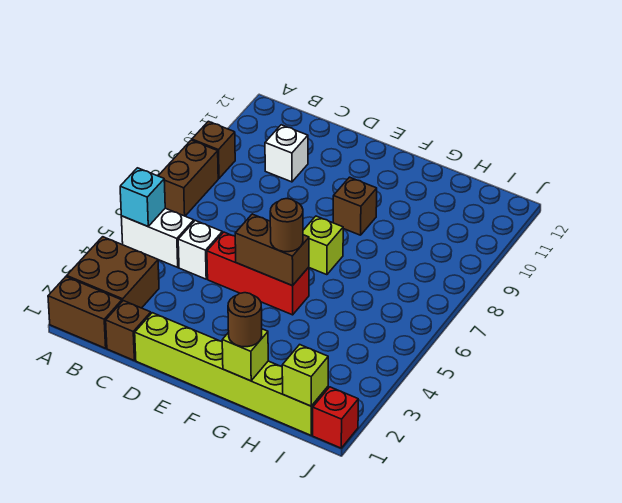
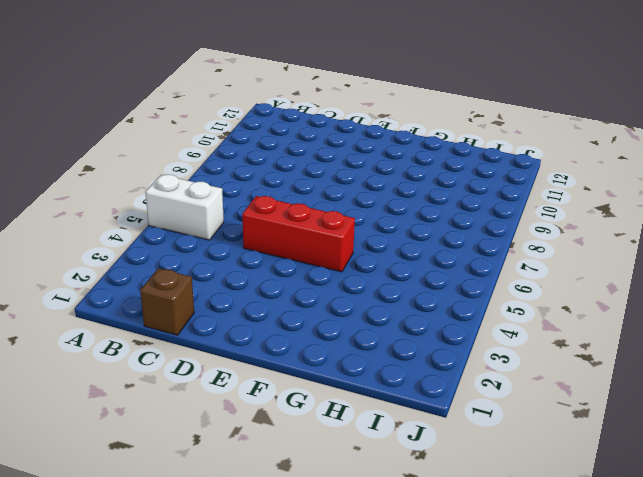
none -> brown brick A1:B1 level 1
none -> brown brick A2:B3 level 1
none -> brown brick A7:A8 level 1

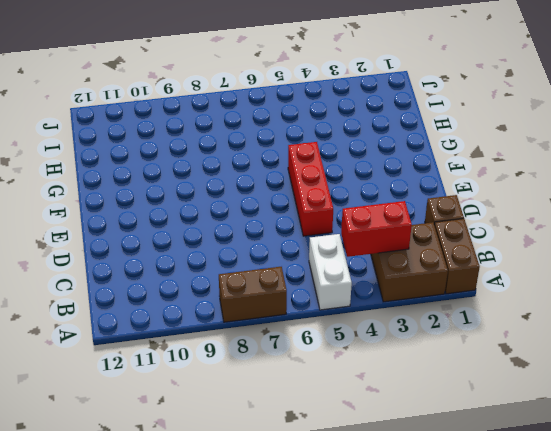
red brick B3:B4 level 2 -> none
none -> brown brick A9 level 1
none -> white brick C5 level 1
none -> white brick C10 level 1

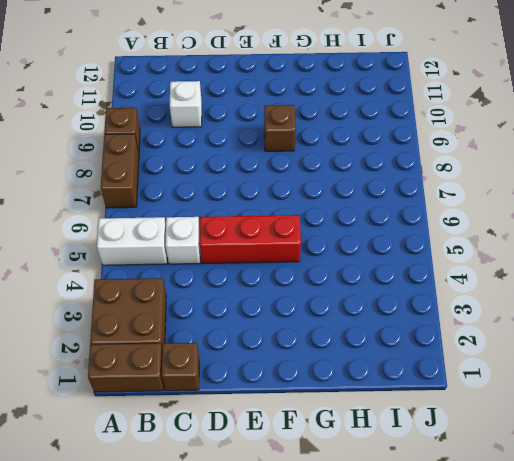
none -> lime brick D1:I1 level 1
none -> lime brick F7 level 1
none -> red brick J1 level 1

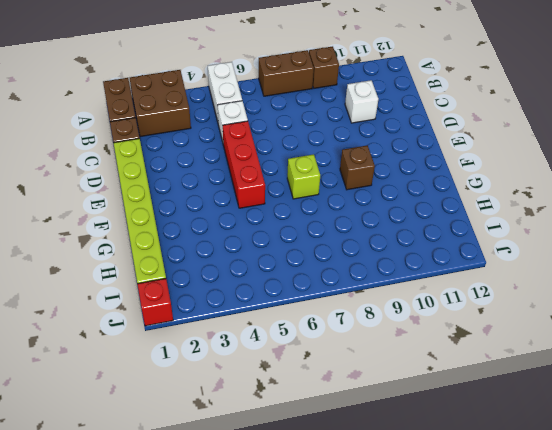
none -> cyan brick A5 level 2
none -> brown brick E5:F5 level 2
none -> lime brick G1 level 2

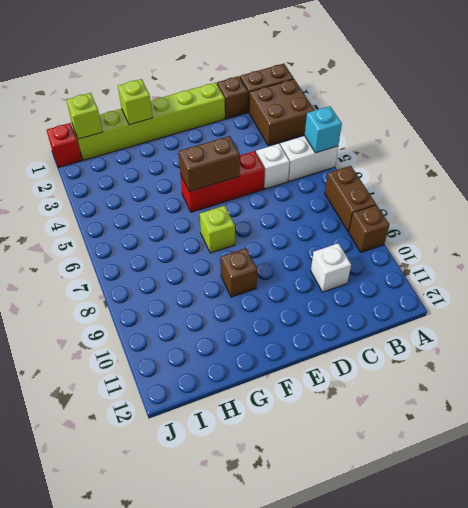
none -> brown round brick F5 level 3
none -> brown round brick G1 level 3

